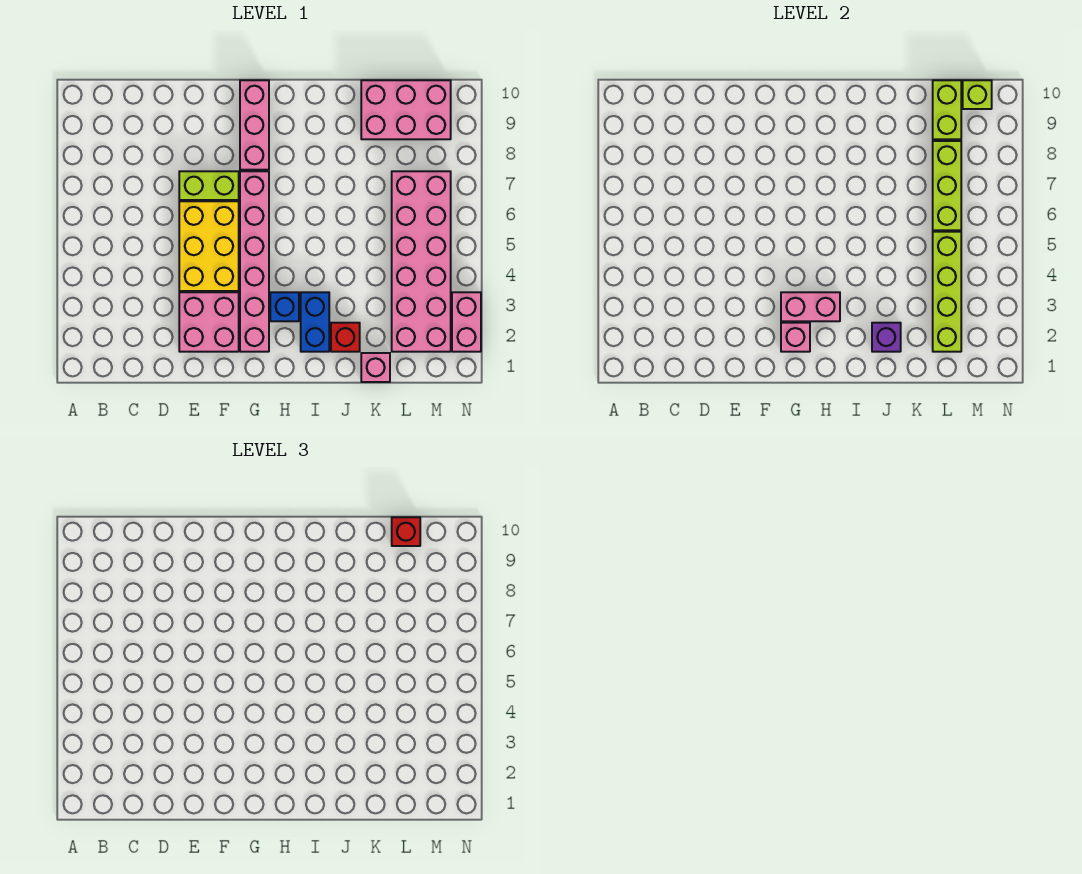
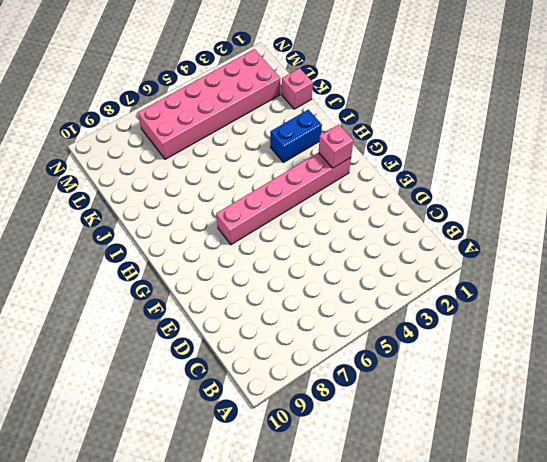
none -> pink brick E2:F3 level 1
none -> yellow brick E4:F6 level 1
none -> lime brick E7:F7 level 1

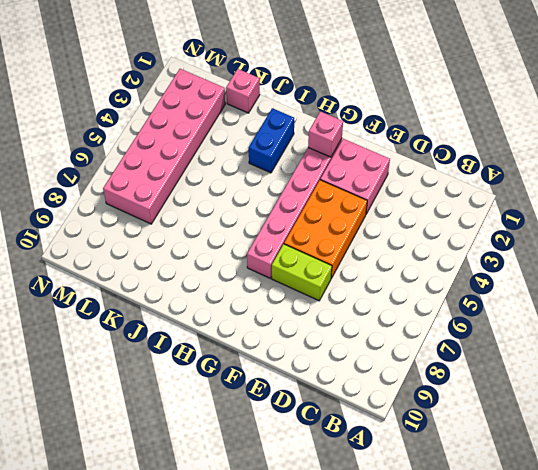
orange brick E4:F6 level 1 -> yellow brick E4:F6 level 1
none -> pink brick G8:G10 level 1
none -> blue brick H3 level 1
none -> red brick J2 level 1

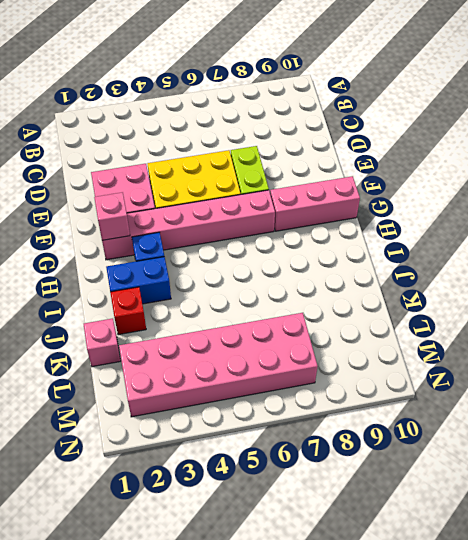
none -> pink brick K9:M10 level 1
none -> pink brick N2:N3 level 1
none -> pink brick G3:H3 level 2

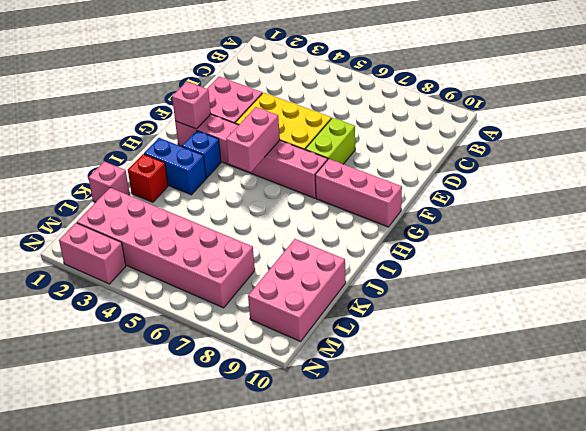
pink brick G5:H5 level 2 -> pink brick G3:H3 level 2
none -> purple brick J2 level 2
none -> lime brick L2:L5 level 2
none -> lime brick L6:L8 level 2

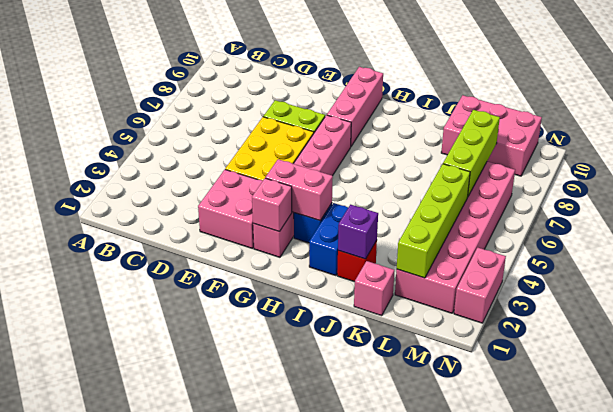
none -> lime brick L9:L10 level 2
none -> lime brick M10 level 2
none -> red brick L10 level 3

